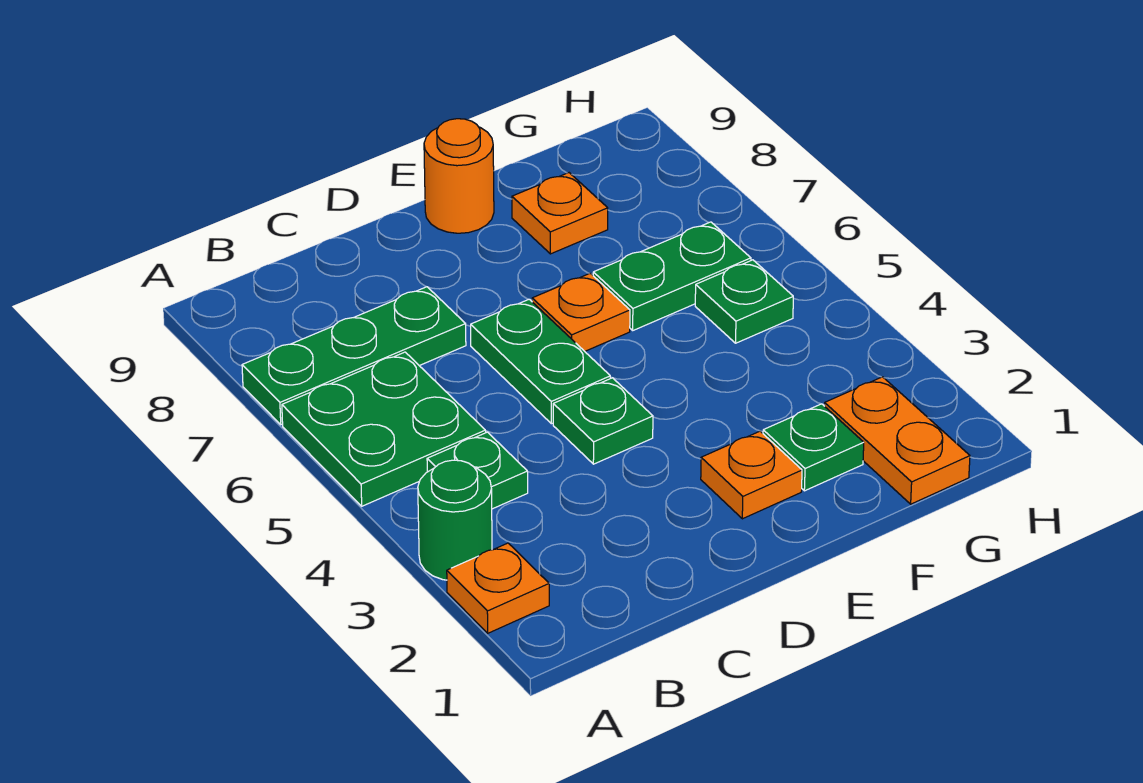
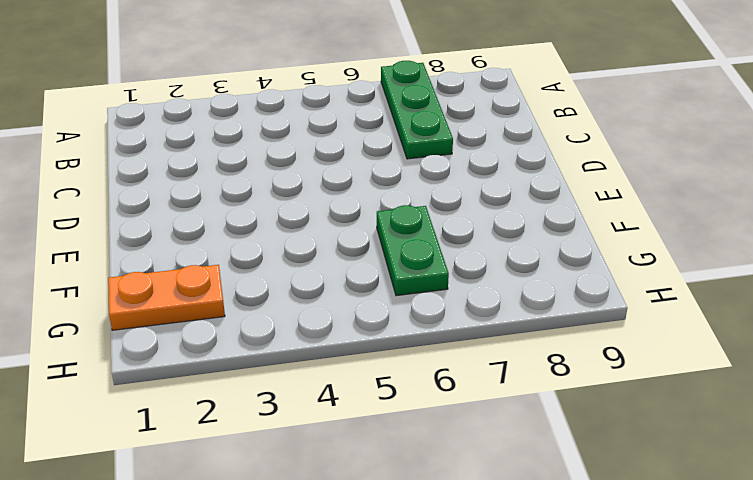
none -> orange plate A2 level 1
none -> green round brick A3 level 1
none -> green plate A5:B6 level 1

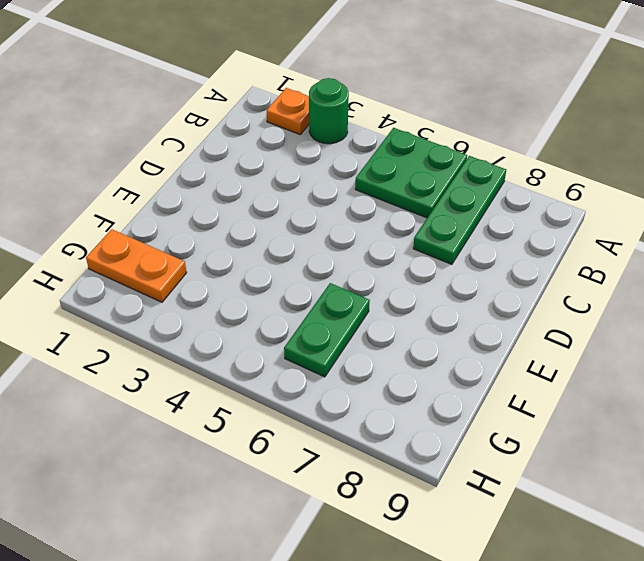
none -> green plate B4 level 1
none -> green plate D4 level 1
none -> green plate D5:D6 level 1

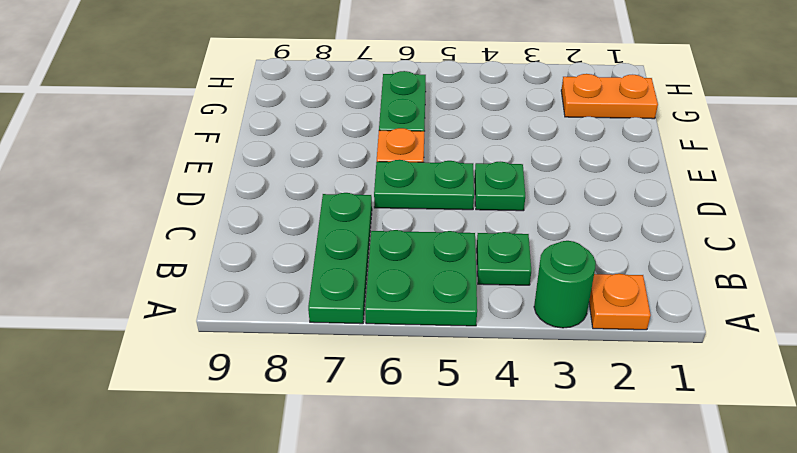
none -> orange plate E2 level 1
none -> orange round brick E9 level 1
none -> green plate F2 level 1

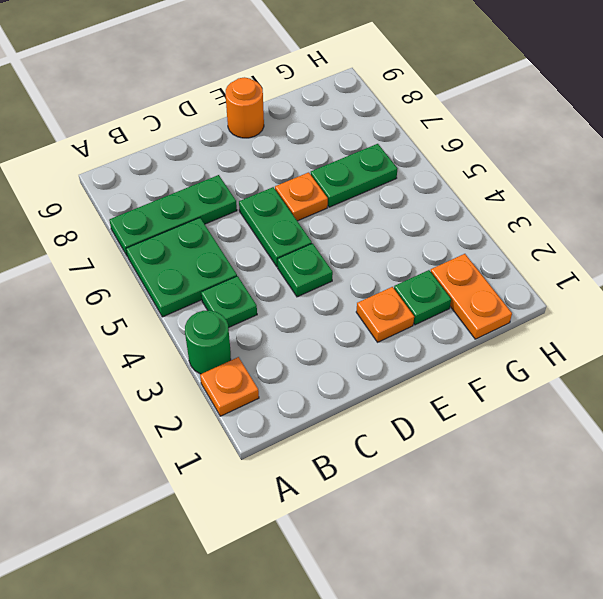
none -> orange plate F8 level 1
none -> green plate G5 level 1

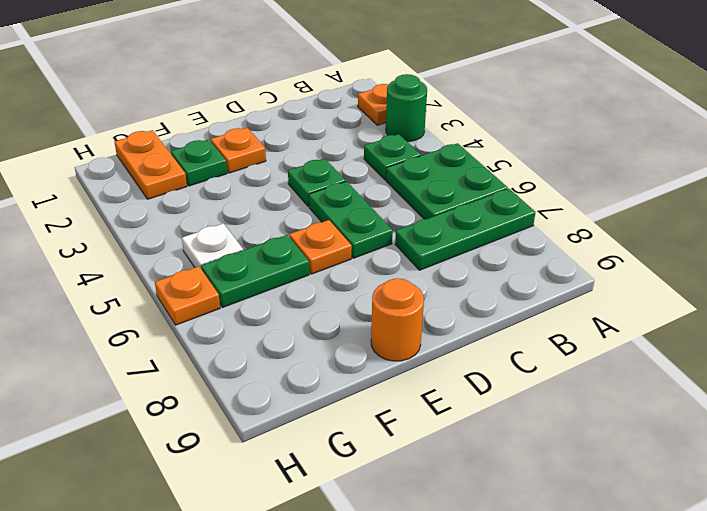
white plate G5 level 1 -> green plate G5 level 1
orange plate H6 level 1 -> orange plate F8 level 1

